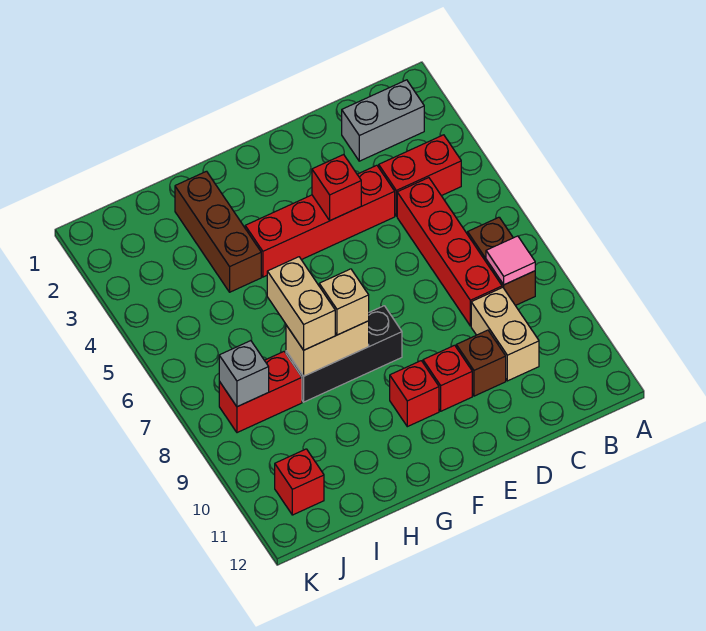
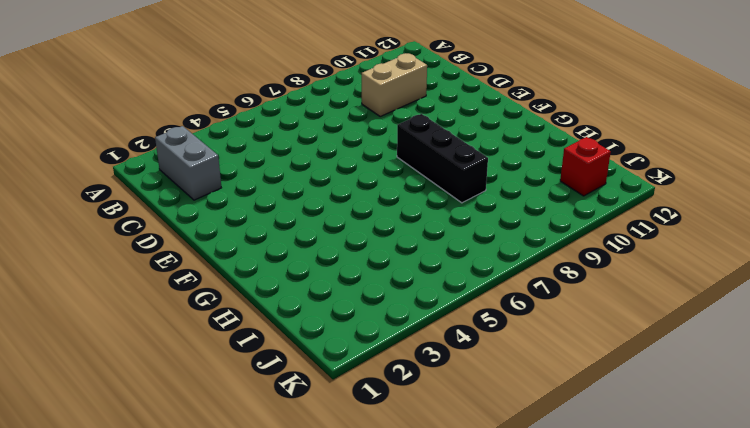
none -> red brick B4:C4 level 1
none -> brown brick B7:B8 level 1
none -> red brick C5:C8 level 1

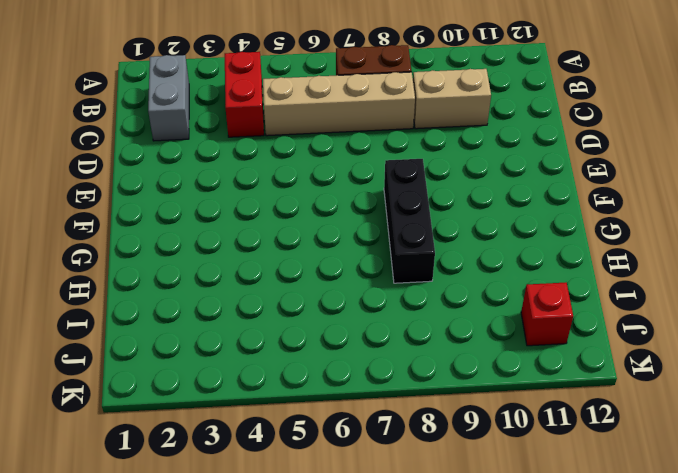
tan brick C5:C8 level 1 -> red brick C5:C8 level 1
none -> red brick D4:G4 level 1
none -> brown brick D10 level 1
none -> red brick E10 level 1

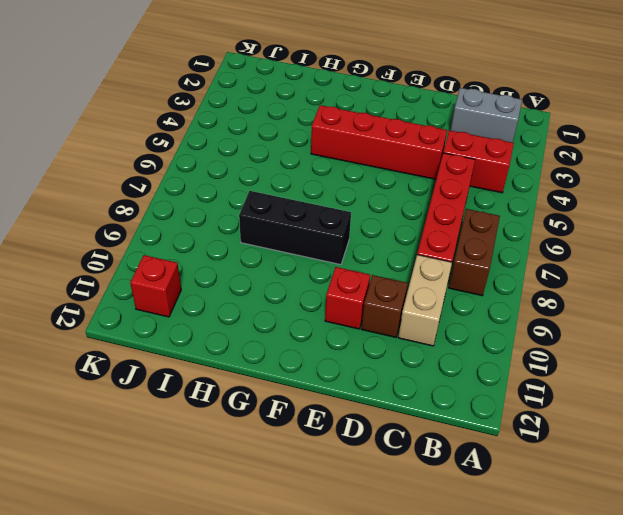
none -> red brick F10 level 1
none -> brown brick H2:H4 level 1
none -> red brick I8:J8 level 1

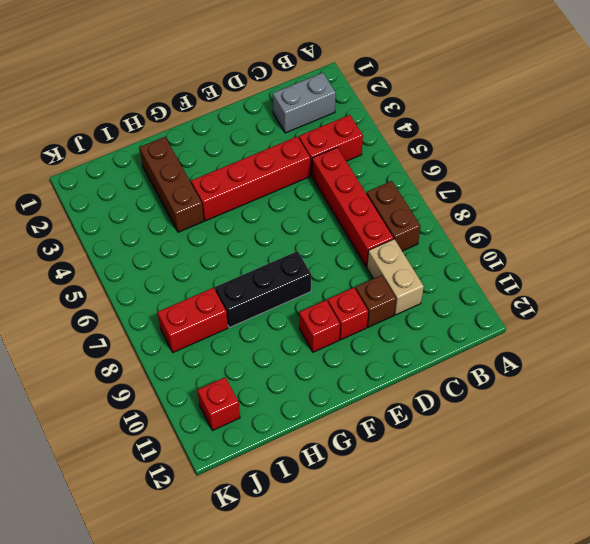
none -> pink tile B8 level 2
none -> red brick E4 level 2
none -> tan brick G8:H8 level 2

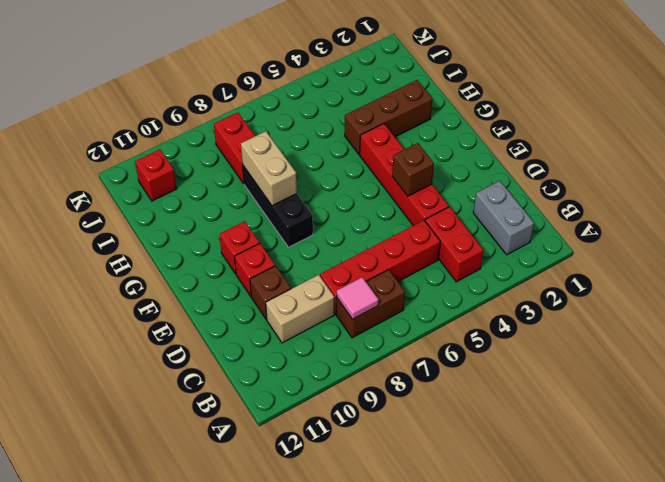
brown brick E4 level 2 -> red brick E4 level 2
none -> grey brick J8 level 2
none -> tan brick G8 level 3
none -> tan brick H7:H8 level 3

